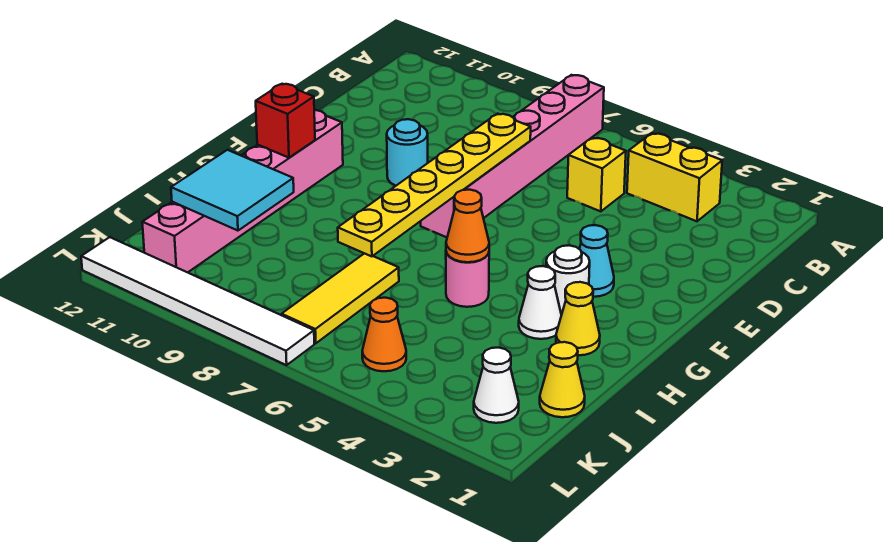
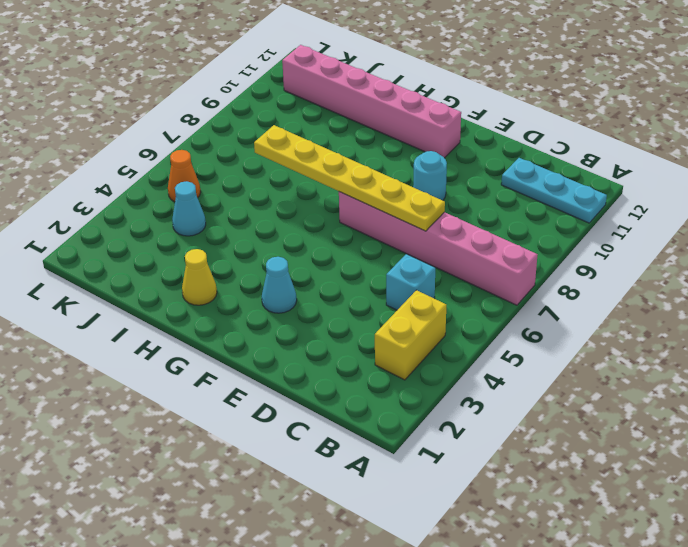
cyan plate A11:C11 level 1 -> none
cyan brick C5 level 1 -> yellow brick C5 level 1
cyan cone J4 level 1 -> none
none -> white round brick G3 level 1
none -> white cone H3 level 1
none -> pink round brick H5 level 1

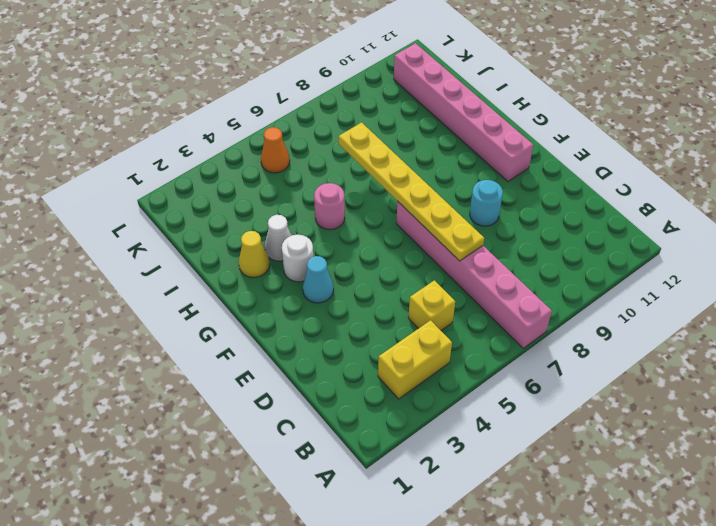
none -> yellow tile I7:K7 level 1
none -> yellow cone J1 level 1
none -> white cone K2 level 1

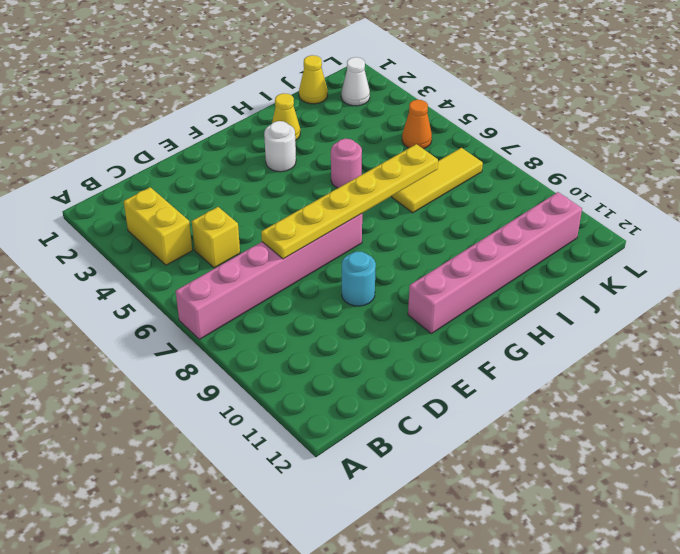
none -> cyan cone F3 level 1
none -> white cone H3 level 1
none -> white tile L7:L12 level 1

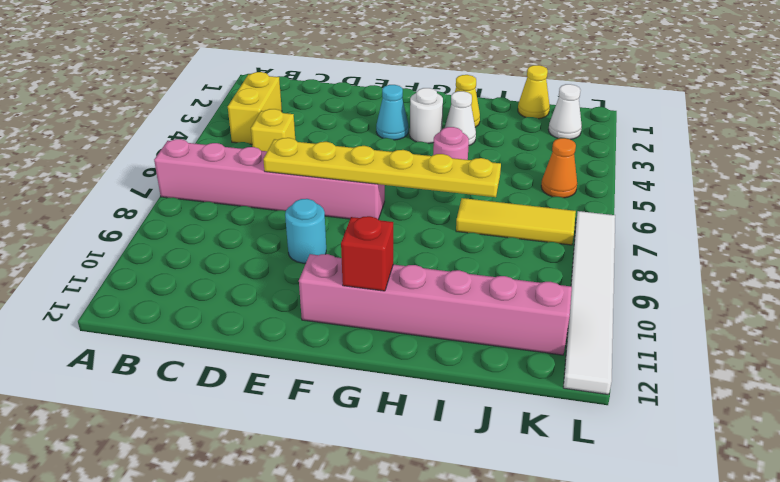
none -> orange cone H5 level 2
none -> cyan tile I10:J11 level 2

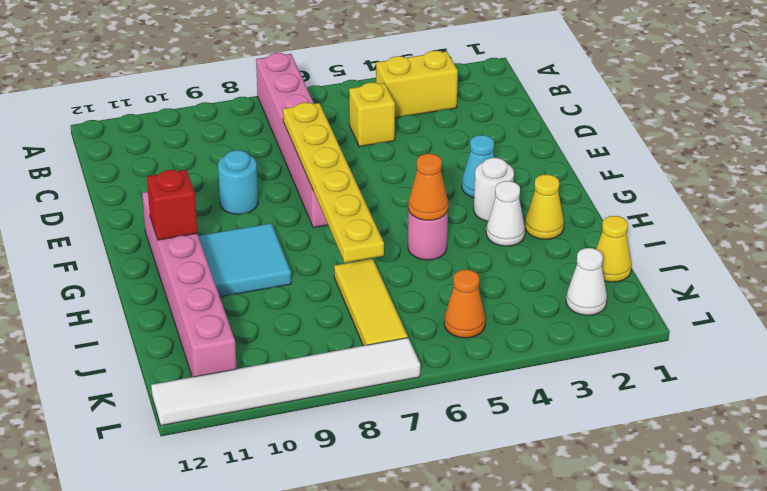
cyan tile G9:H10 level 1 -> cyan tile I10:J11 level 2

